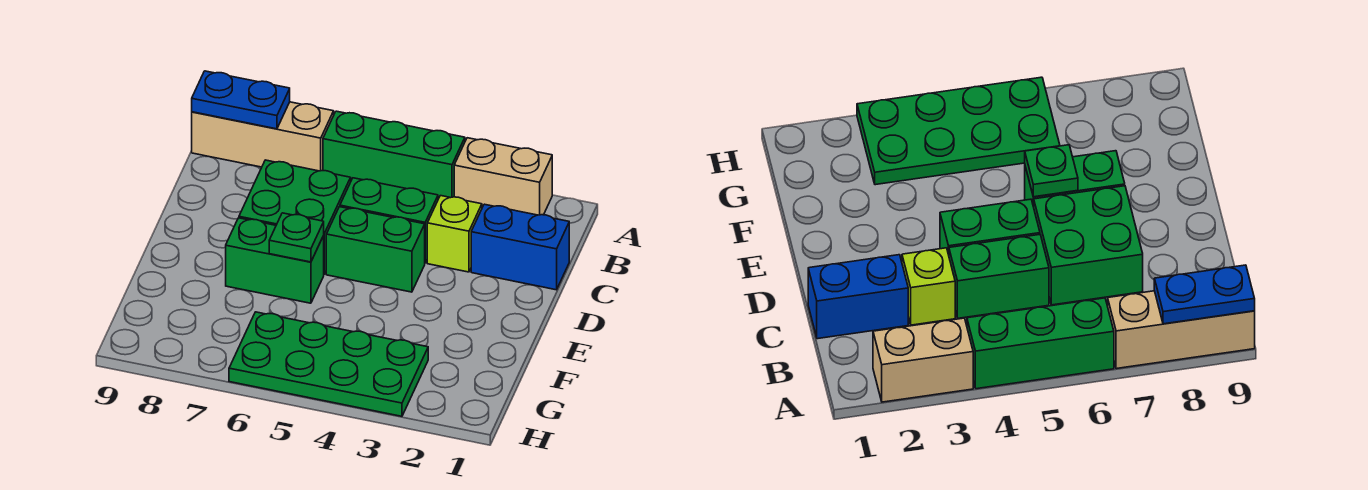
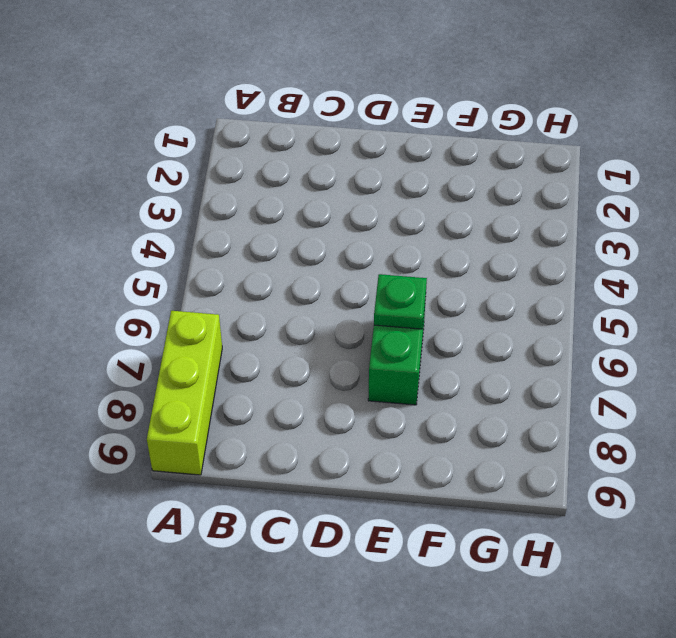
lime brick A7:A9 level 1 -> tan brick A7:A9 level 1
none -> tan brick A2:A3 level 1
none -> green brick A4:A6 level 1
none -> blue brick C1:C2 level 1

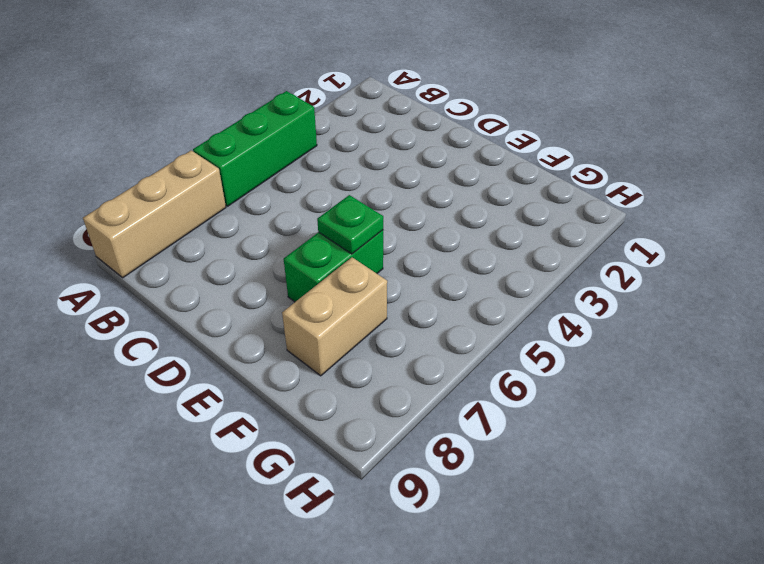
tan brick F7:F8 level 1 -> tan brick A2:A3 level 1
none -> blue brick C1:C2 level 1
none -> lime brick C3 level 1
none -> green brick C4:C5 level 1

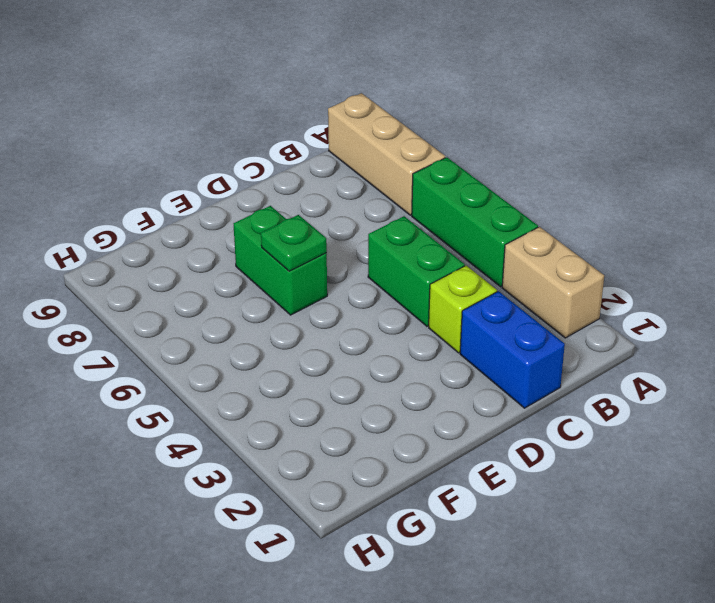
none -> green brick C6:D7 level 1
none -> green brick D4:D5 level 1
none -> green plate G3:H6 level 1

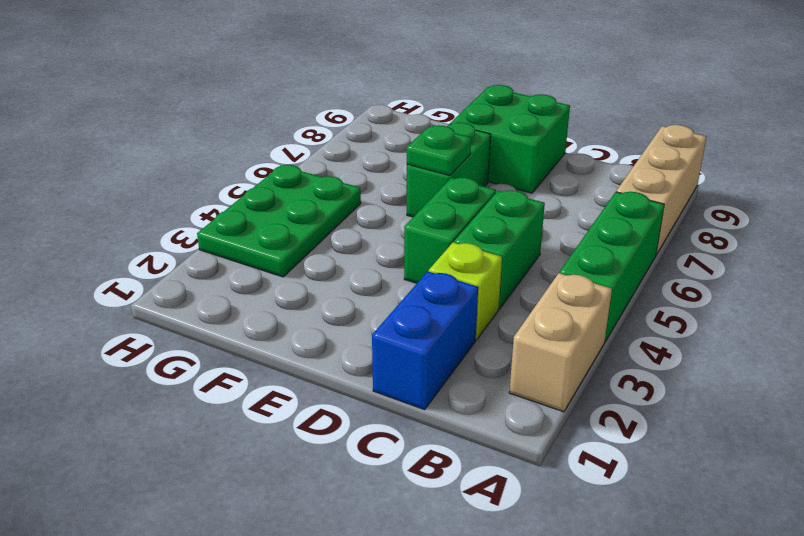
green brick D8:E9 level 1 -> green brick C6:D7 level 1
green plate G3:H5 level 1 -> green plate G3:H6 level 1
none -> blue plate A8:A9 level 2

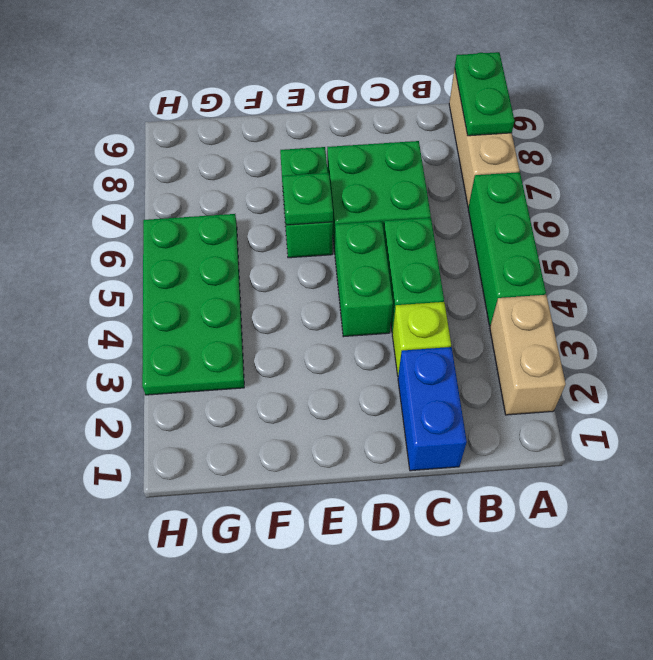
green plate A8:A9 level 2 -> blue plate A8:A9 level 2

